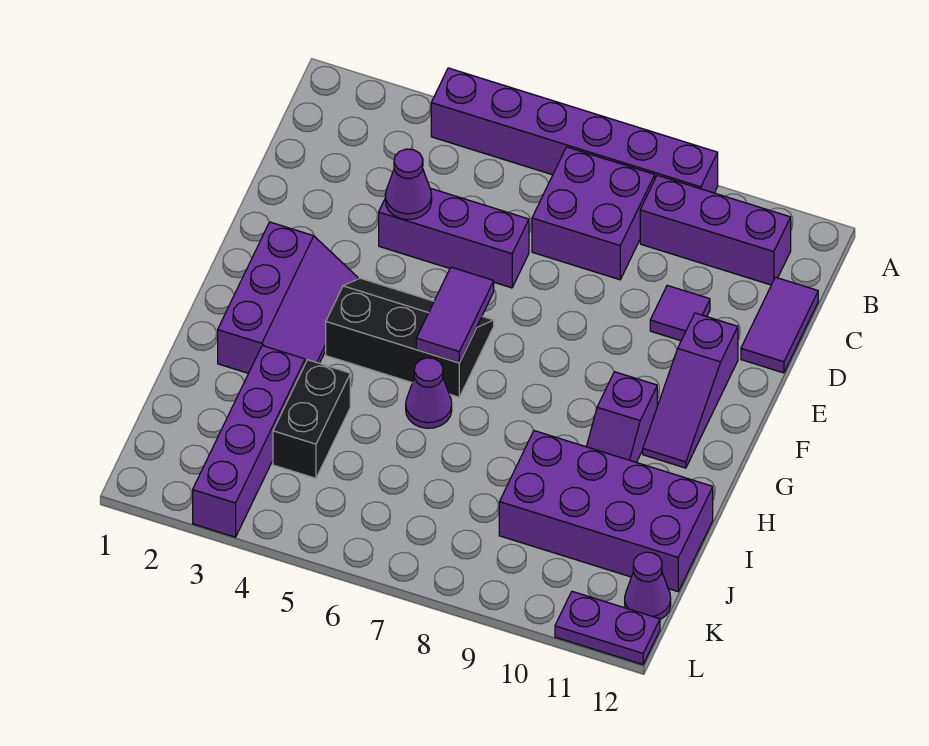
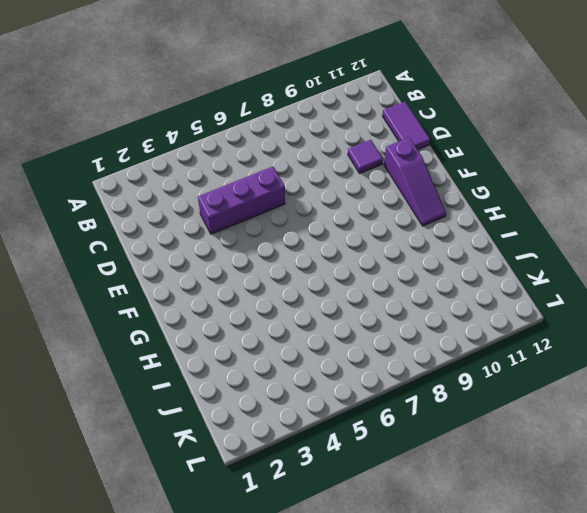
none -> purple brick A4:A9 level 1
none -> purple brick B7:C8 level 1
none -> purple brick B9:B11 level 1

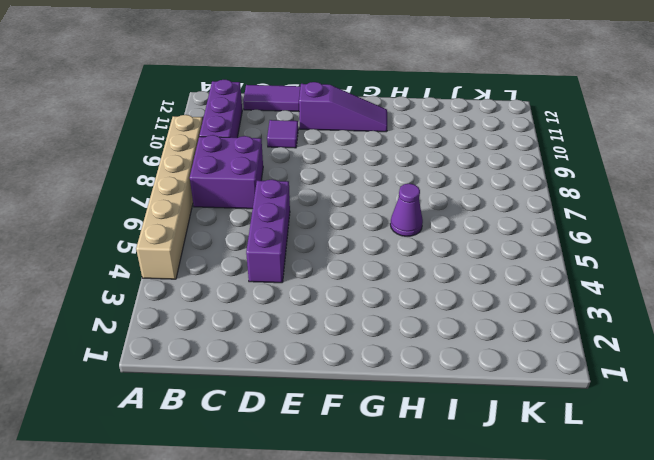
tan brick A4:A9 level 1 -> purple brick A4:A9 level 1
none -> purple slope F2:H3 level 1 top 2
none -> black slope F4:G6 level 1 top G
none -> purple slope G10:H10 level 1 top G

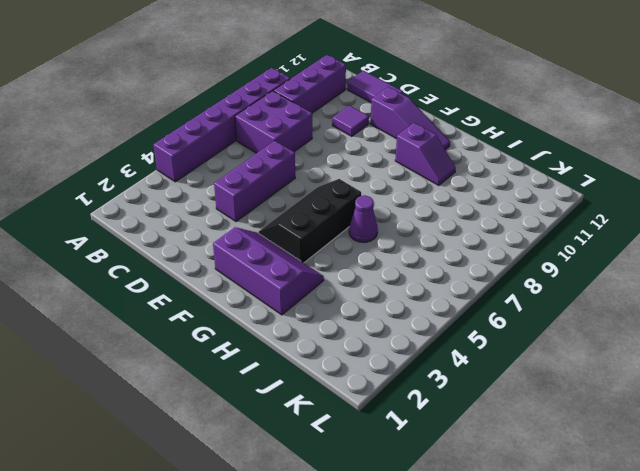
none -> purple brick I3:L3 level 1
none -> black brick I4:J4 level 1
none -> purple brick I9:J12 level 1

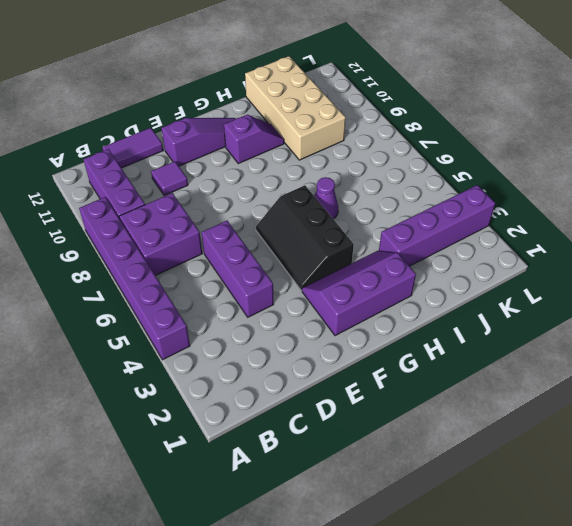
tan brick I9:J12 level 1 -> purple brick I9:J12 level 1
none -> black brick I4:J4 level 1
none -> purple cone K12 level 1
none -> purple plate L11:L12 level 1

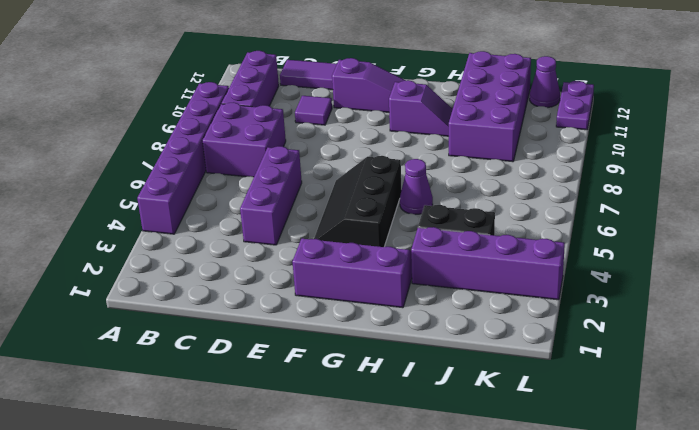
none -> purple cone D4 level 2
none -> purple tile F6:G6 level 2

